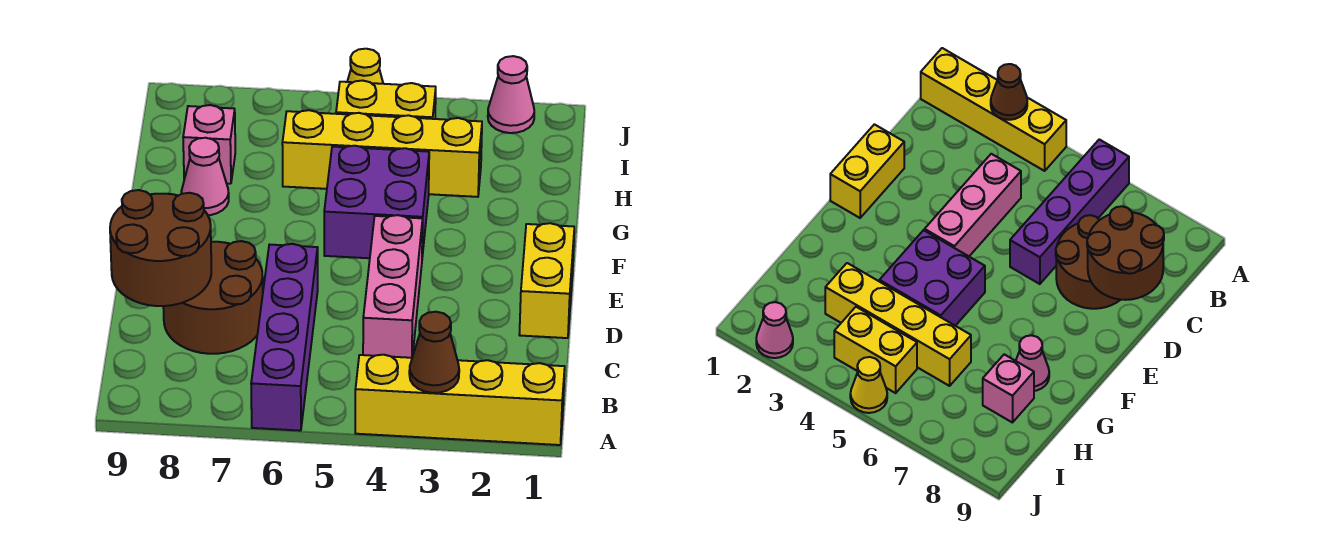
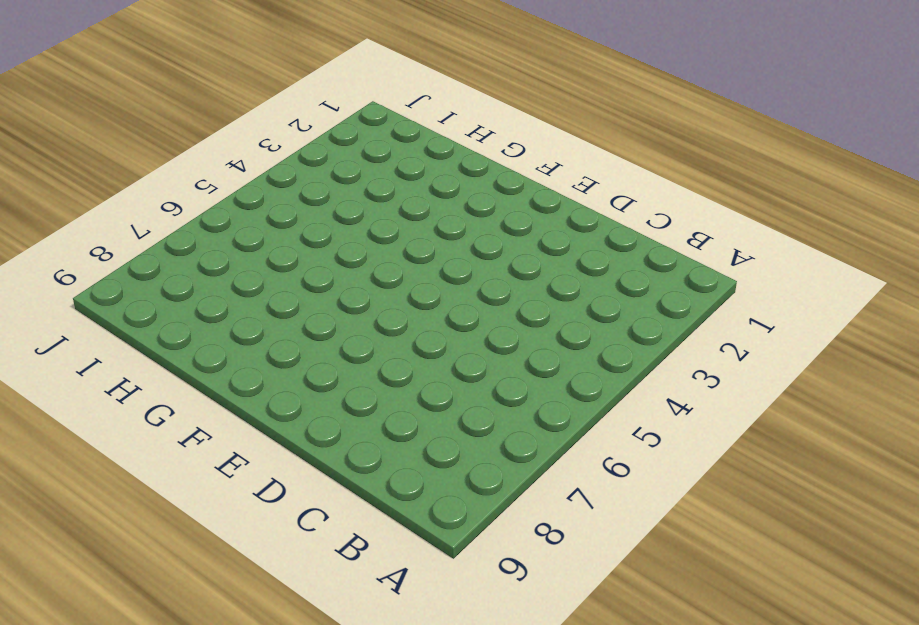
none -> yellow brick A1:A4 level 1
none -> purple brick A6:D6 level 1
none -> pink brick C4:E4 level 1

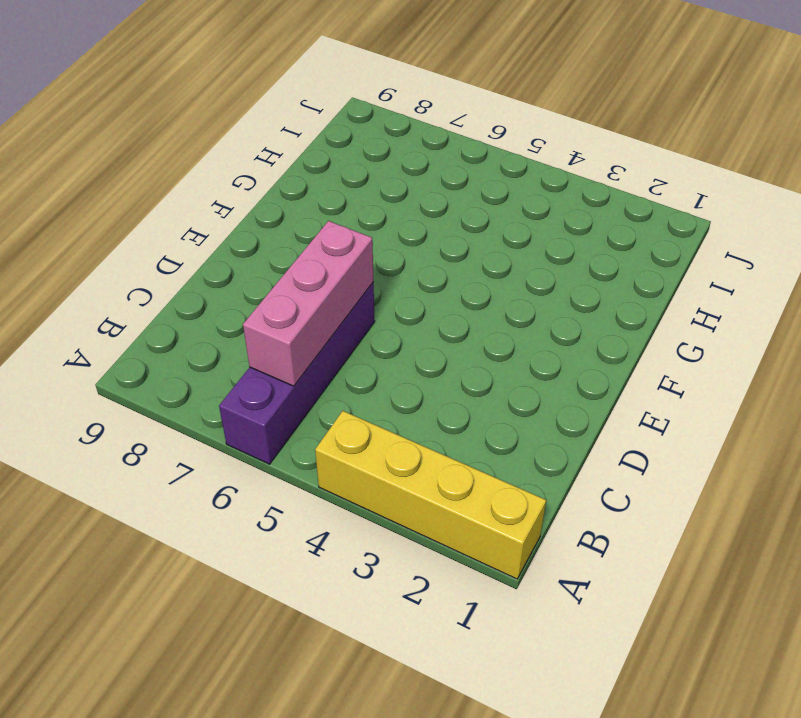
pink brick B6:D6 level 2 -> pink brick C4:E4 level 1
none -> brown round brick C7:D8 level 1
none -> yellow brick D1:E1 level 1
none -> purple brick F4:G5 level 1

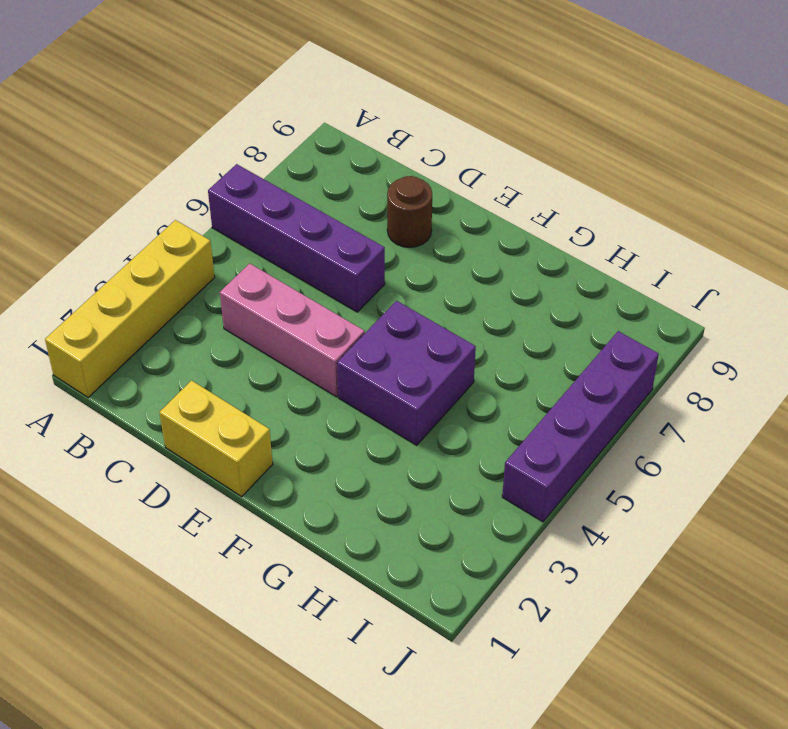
brown round brick D8 level 1 -> brown round brick C7:D8 level 1
purple brick J4:J7 level 1 -> yellow cone J5 level 1
none -> pink cone G8 level 1
none -> yellow brick H3:H6 level 1
none -> pink brick H8 level 1

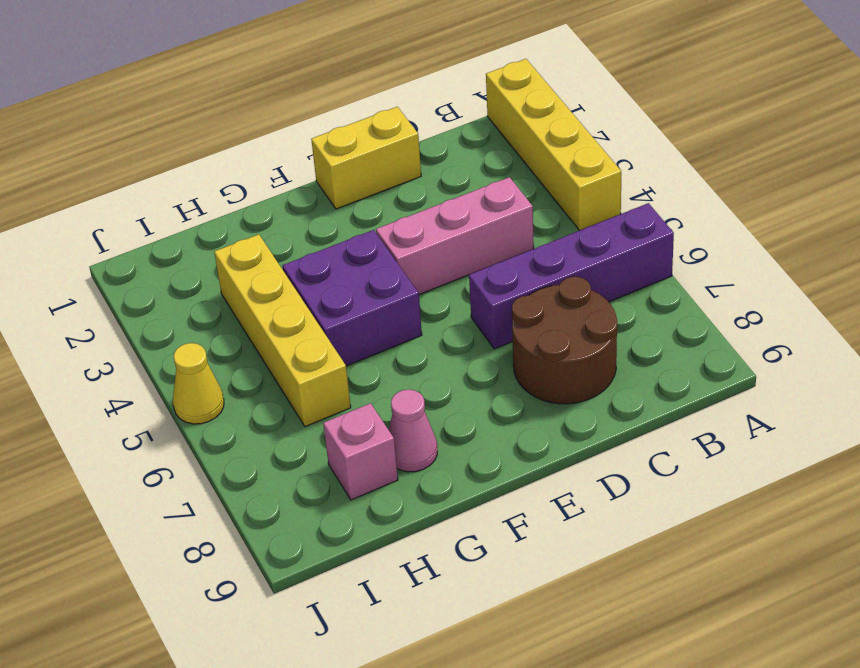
none -> yellow brick I4:I5 level 1
none -> pink cone J2 level 1
none -> brown cone A3 level 2

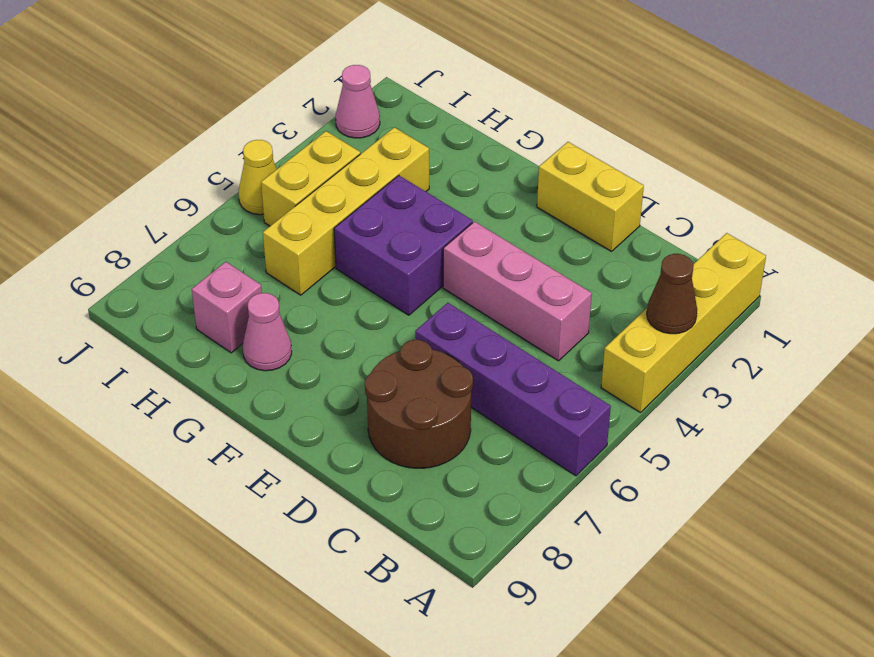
none -> brown round brick C8:D9 level 2

